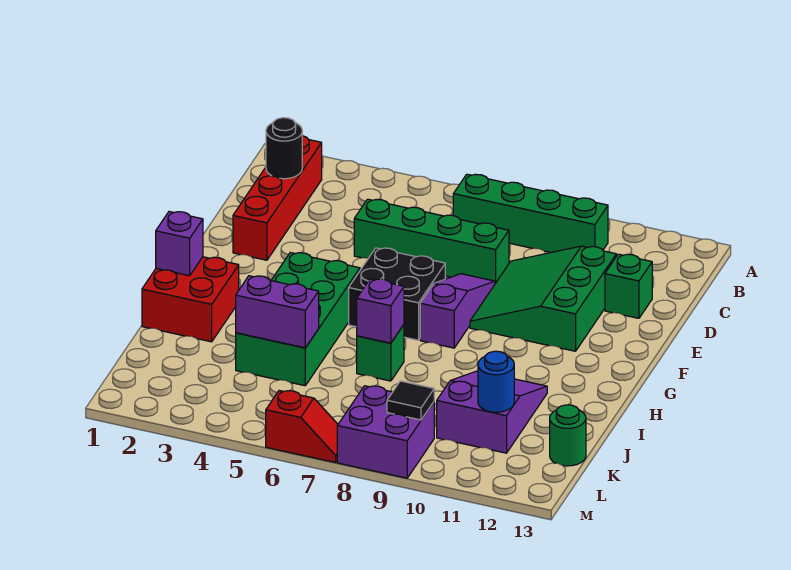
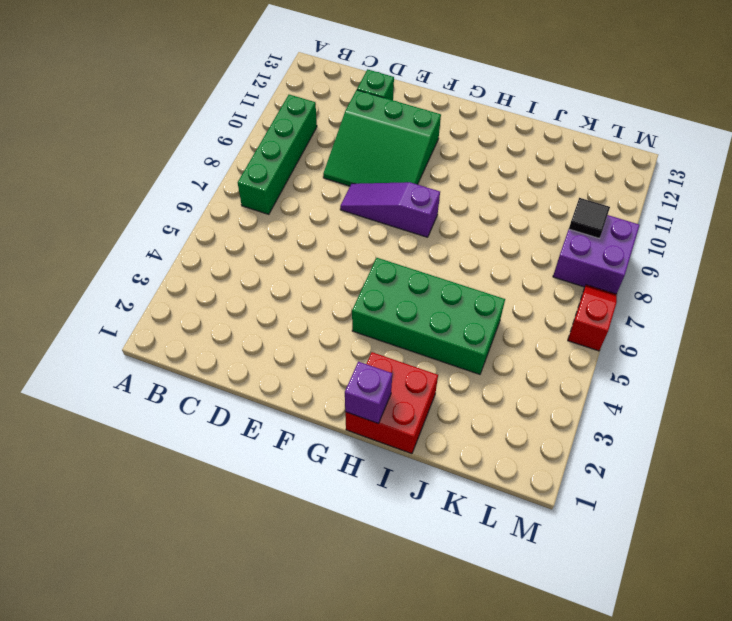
none -> red brick B2:E2 level 1
none -> green brick D5:D8 level 1
none -> black brick F6:G7 level 1

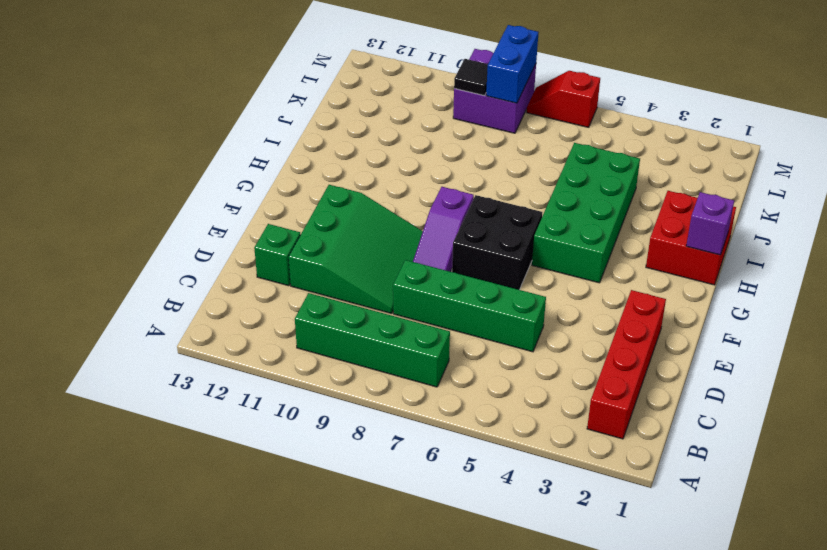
blue brick L8:M8 level 2 -> none
none -> green brick I7 level 1
none -> purple slope I10:K11 level 1 top K
none -> green round brick K13 level 1

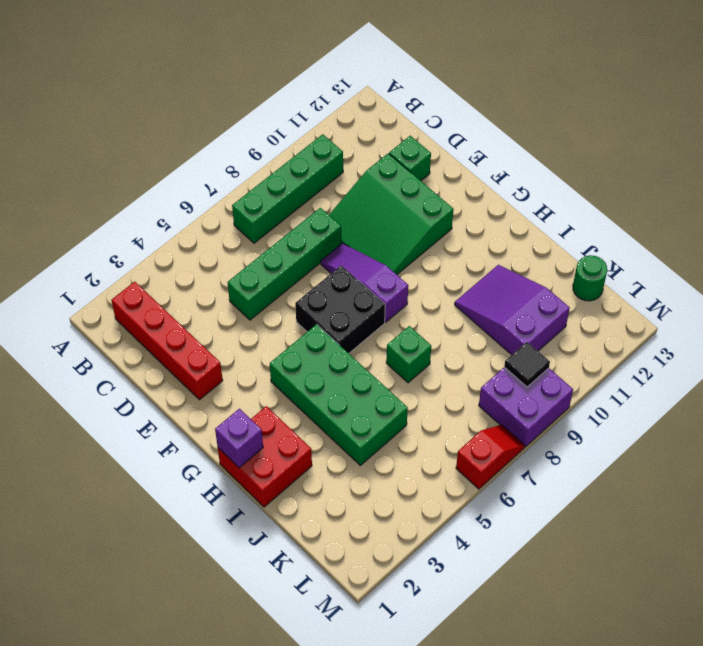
none -> black round brick C2 level 2
none -> purple brick I7 level 2
none -> purple brick J4:J5 level 2

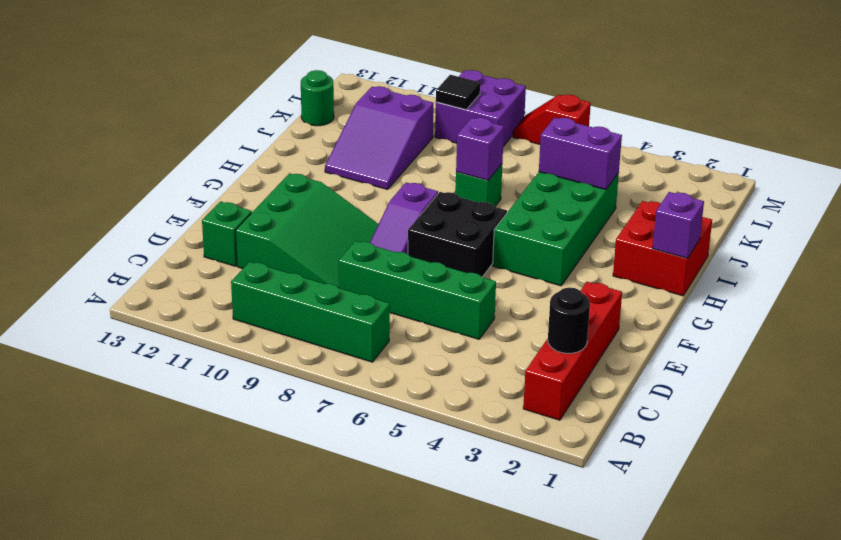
none -> blue round brick K11 level 2

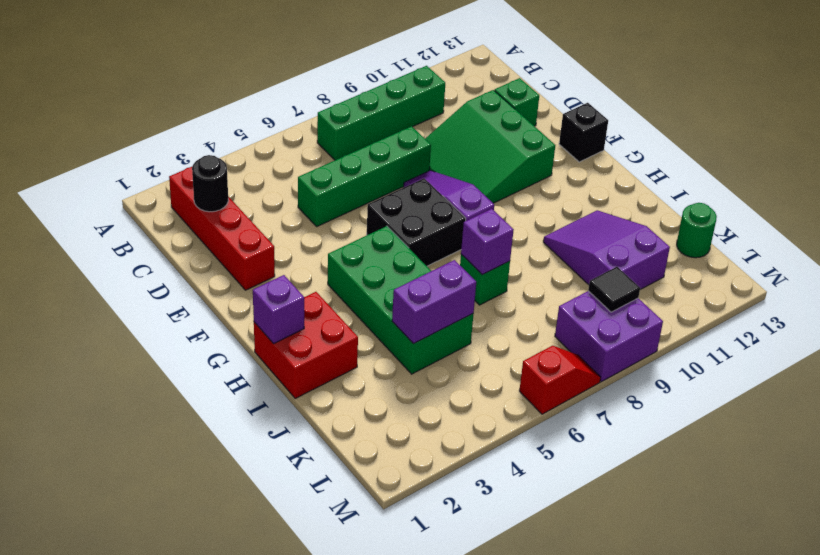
black brick F13 level 1 -> none
none -> blue round brick K11 level 2

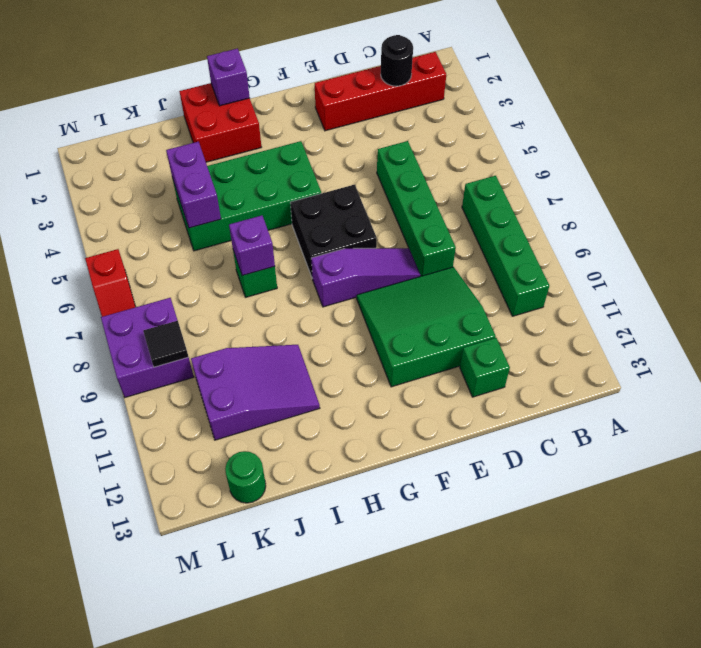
none -> blue round brick K11 level 2

